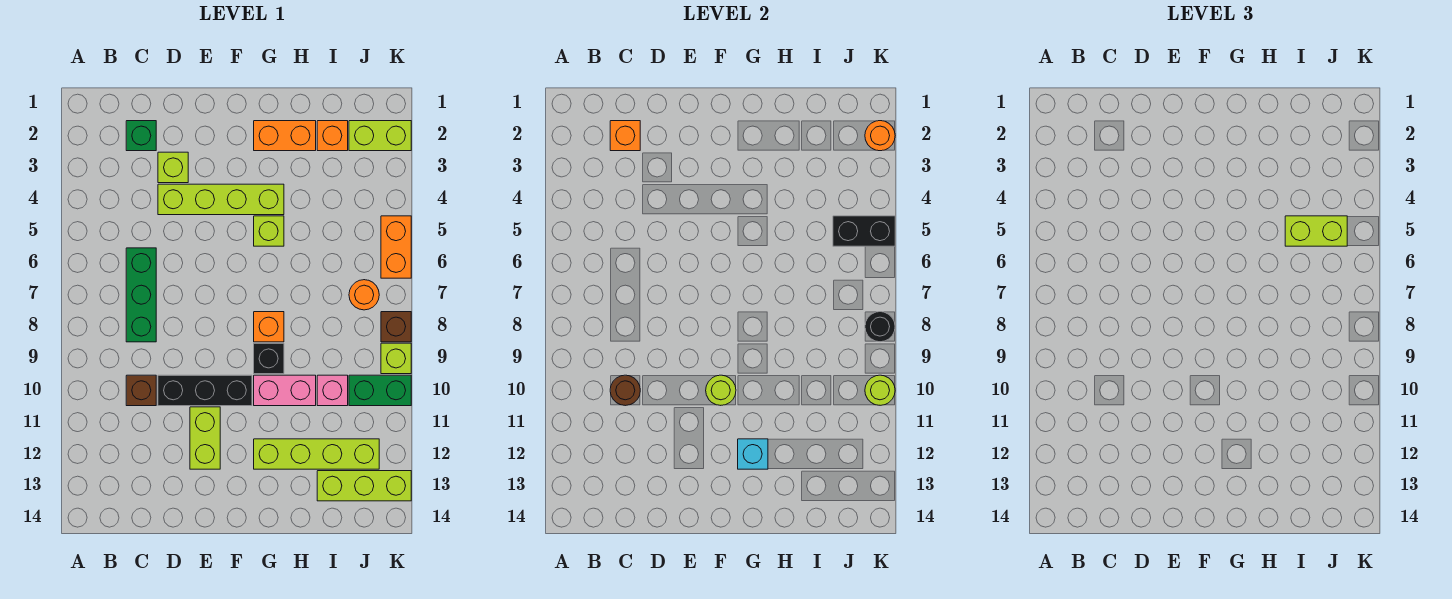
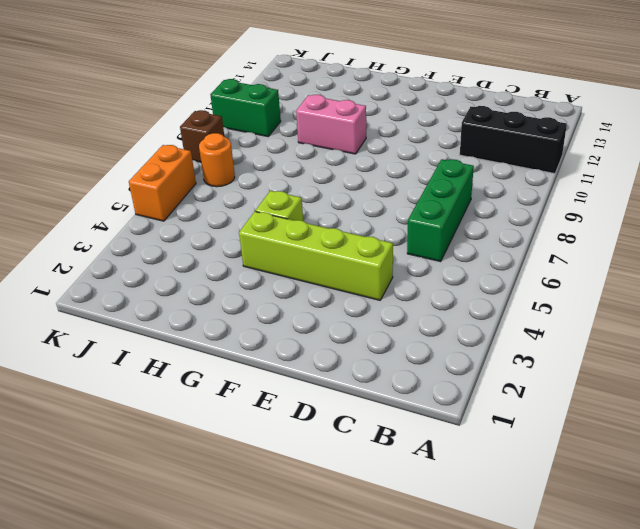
black brick A11:C11 level 1 -> black brick D10:F10 level 1
none -> green brick C2 level 1
none -> brown brick C10 level 1
none -> lime brick D3 level 1
none -> lime brick E11:E12 level 1

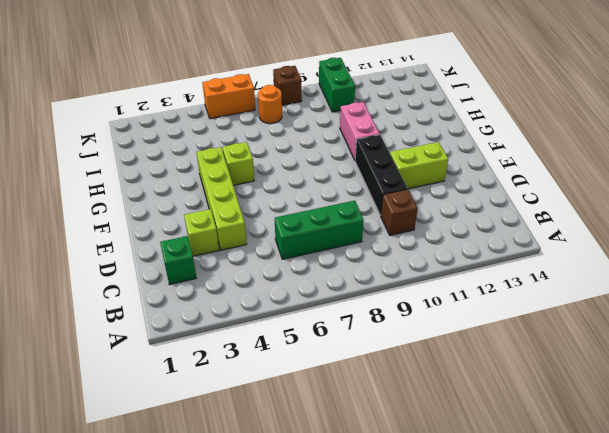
none -> orange brick G2:H2 level 1
none -> orange brick G8 level 1
none -> black brick G9 level 1
none -> lime brick G12:J12 level 1

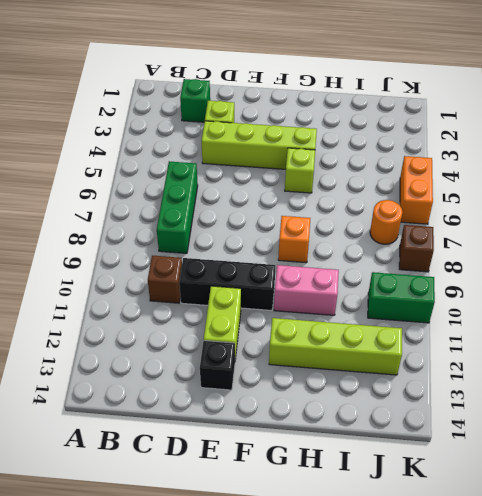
black brick E13 level 1 -> black brick G9 level 1
none -> orange brick G2:H2 level 1
none -> orange brick I2 level 1
none -> pink brick I10 level 1
none -> lime brick I13:K13 level 1

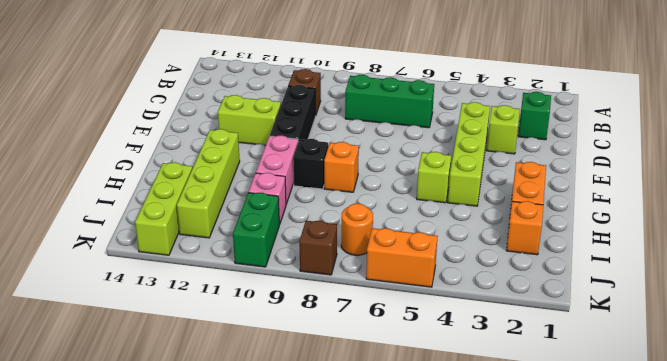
none -> lime brick J2:K2 level 1
none -> lime brick K9 level 1
none -> orange brick C2 level 2
none -> brown round brick C10 level 2

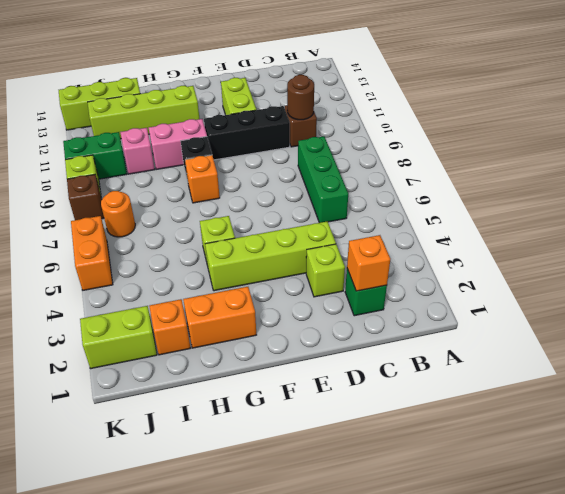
none -> lime round brick F10 level 2
none -> cyan brick G12 level 2
none -> black brick J5:K5 level 2
none -> orange round brick K2 level 2

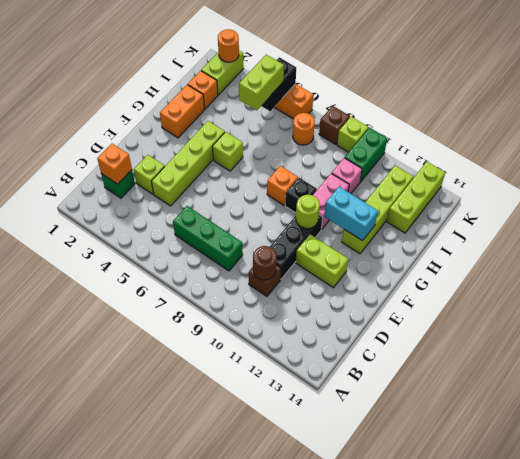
cyan brick G11:G12 level 2 -> cyan brick G12 level 2
none -> black round brick K8 level 2
none -> lime round brick K10 level 2

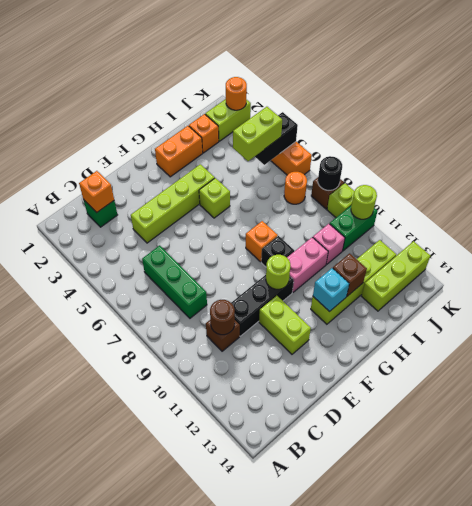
brown brick H12 level 2 -> none
none -> lime brick D3 level 1

